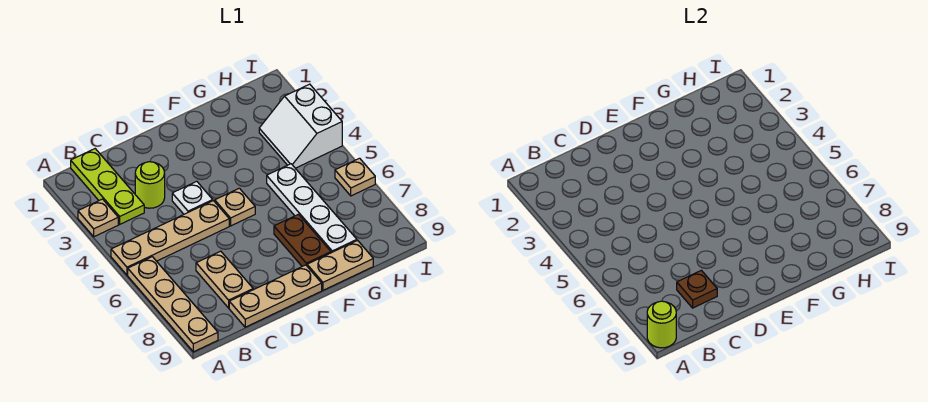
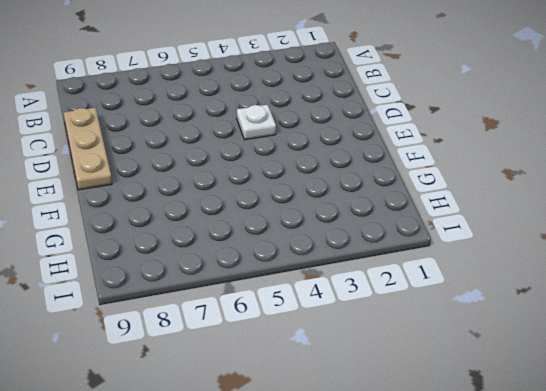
none -> tan plate A3 level 1
none -> tan plate A5:D5 level 1
none -> tan plate A6:A9 level 1

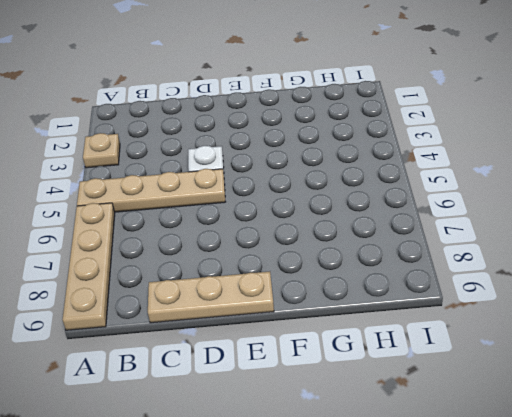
none -> lime plate B1:B3 level 1
none -> lime round brick C3 level 1
none -> tan plate C7:C8 level 1

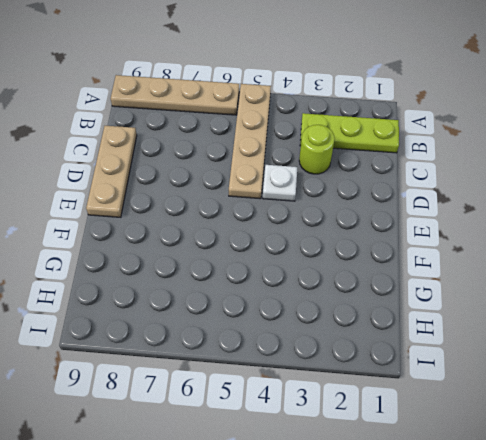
none -> tan plate A3 level 1
none -> tan plate C7:C8 level 1
none -> tan plate E5 level 1

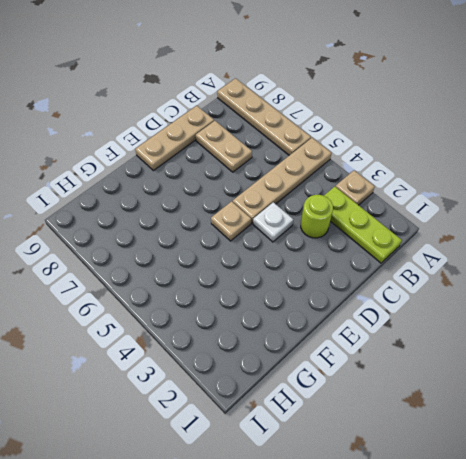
none -> brown plate F7:F8 level 1
none -> tan plate F9:G9 level 1
none -> white plate G5:G8 level 1

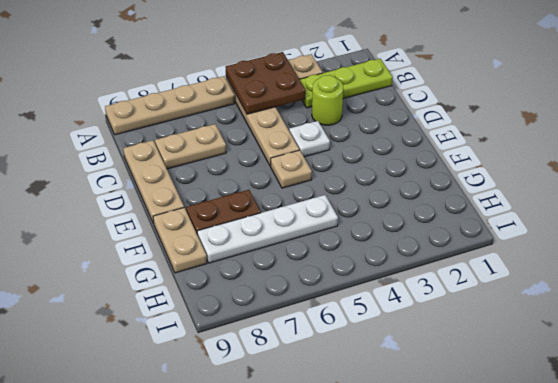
brown plate A4:B5 level 2 -> none
none -> white slope H3:I4 level 1 top I
none -> tan plate I6 level 1
none -> lime round brick A9 level 2

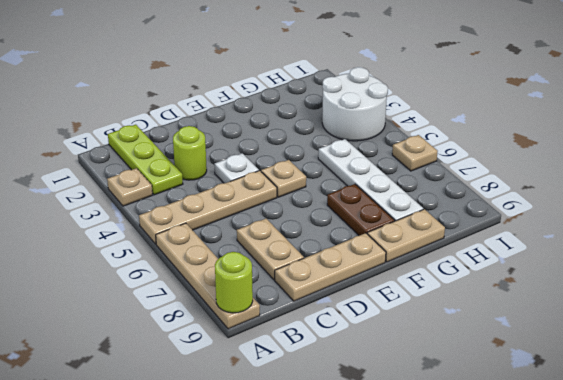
white round brick H3:I4 level 1 -> white slope H3:I4 level 1 top I
none -> brown plate C8 level 2

